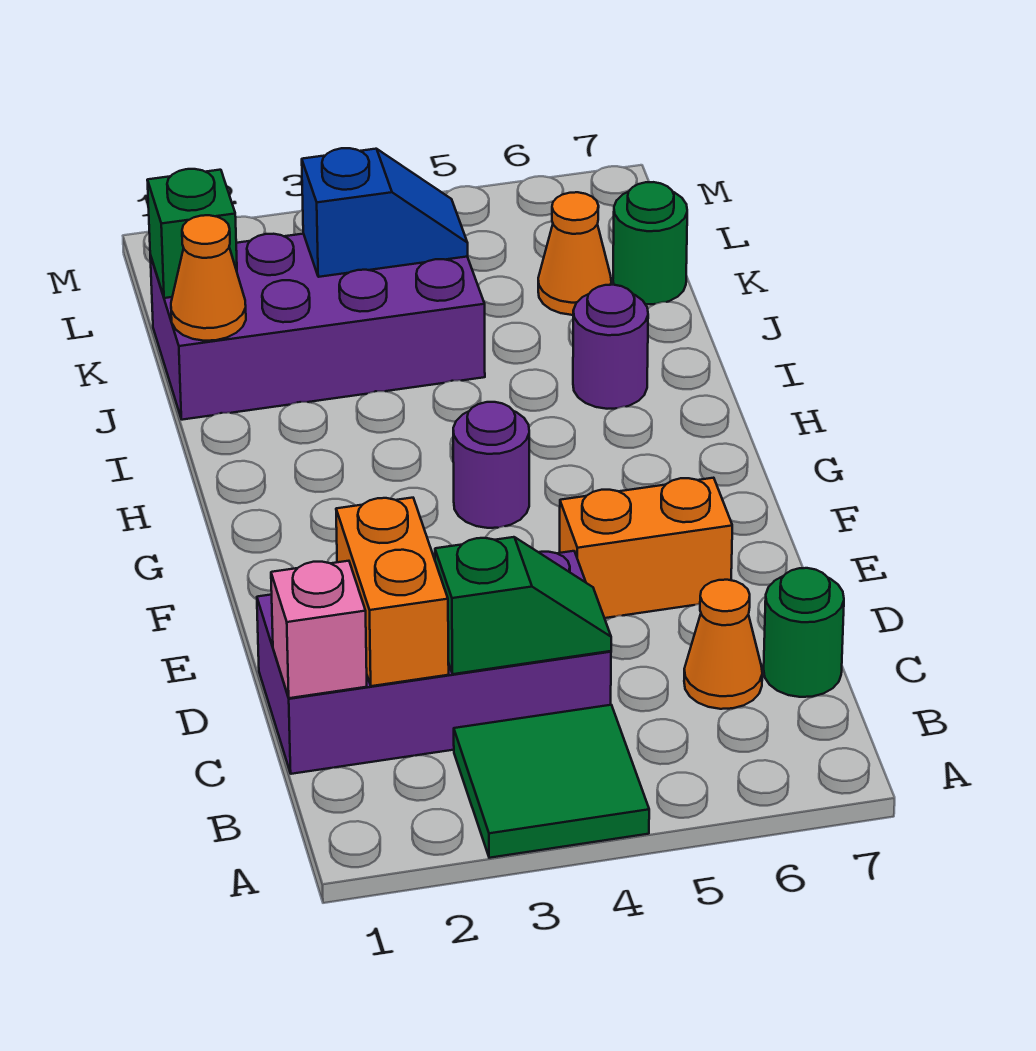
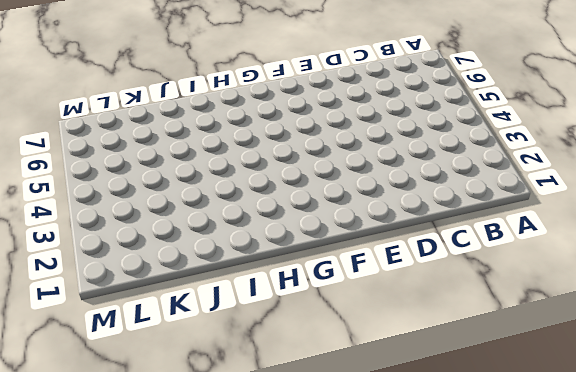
none -> green tile A3:B4 level 1
none -> purple brick C1:D4 level 1
none -> orange cone C6 level 1

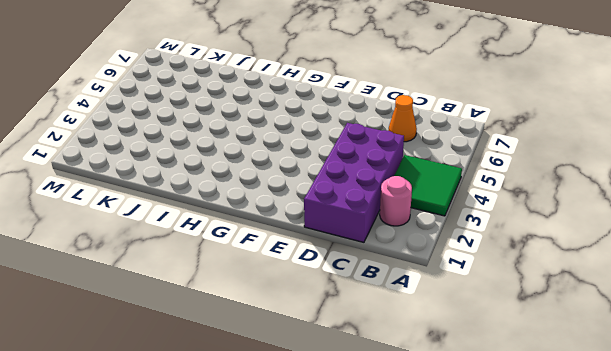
pink round brick B2 level 1 -> none
none -> green round brick C7 level 1
none -> orange brick E5:E6 level 1
none -> purple round brick G4 level 1

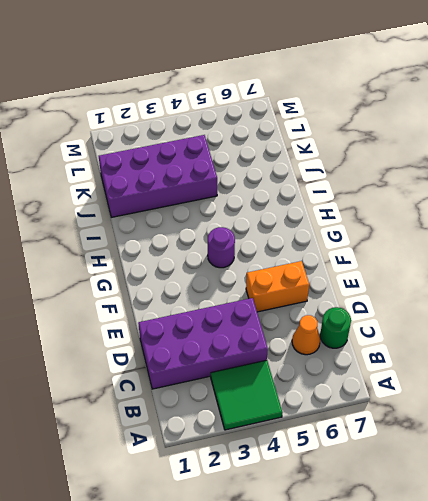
none -> purple round brick I6 level 1
none -> orange cone K6 level 1
none -> green round brick K7 level 1

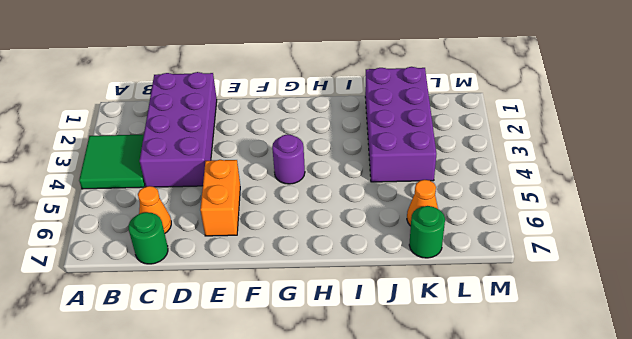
none -> purple round brick I6 level 1
none -> pink brick C1 level 2
none -> orange brick C2:D2 level 2

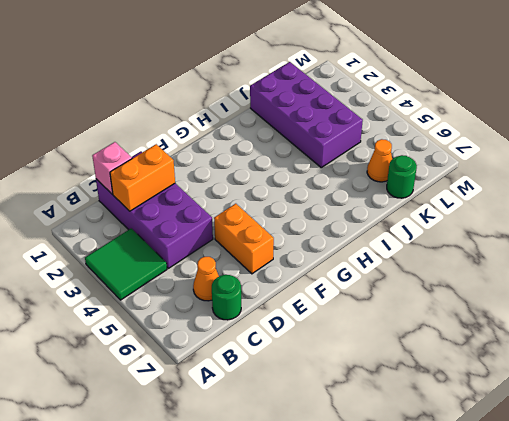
none -> purple round brick G4 level 1
none -> purple round brick I6 level 1
none -> green slope C3:C4 level 2 top 3

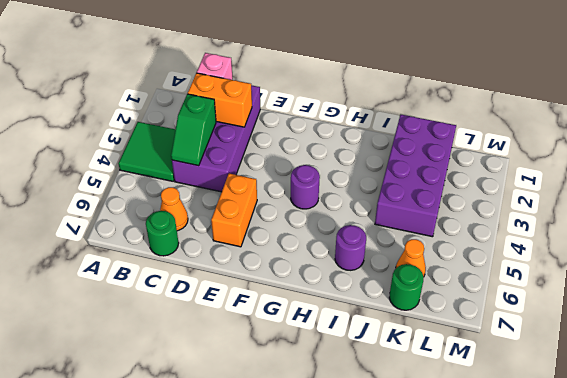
none -> orange cone J1 level 2
none -> green brick K1 level 2
none -> blue slope K3:K4 level 2 top 3

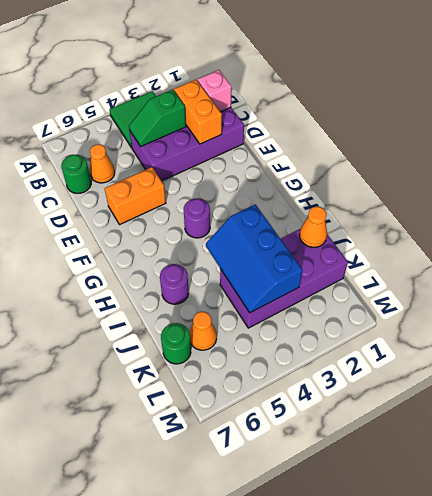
blue slope I3:K4 level 2 top 3 -> blue slope K3:K4 level 2 top 3
none -> green brick K1 level 2

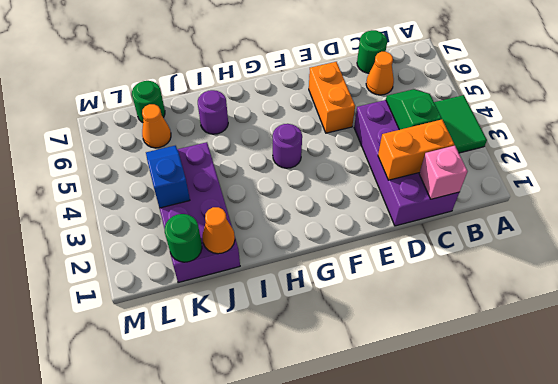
green round brick K1 level 2 -> green brick K1 level 2

